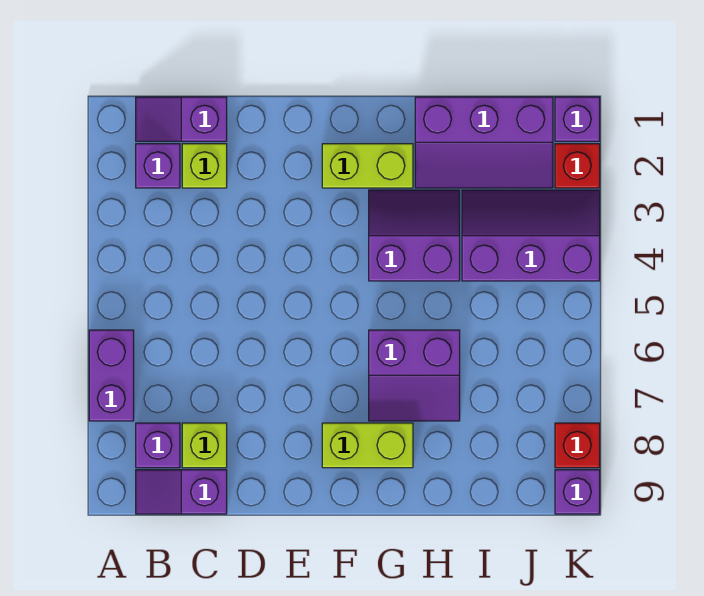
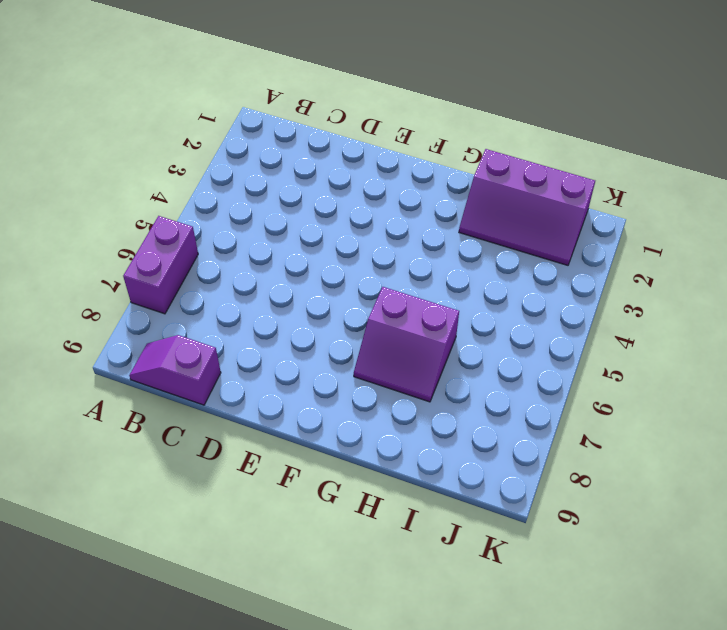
none -> purple slope B1:C1 level 1 top C
none -> purple brick B2 level 1
none -> purple brick B8 level 1

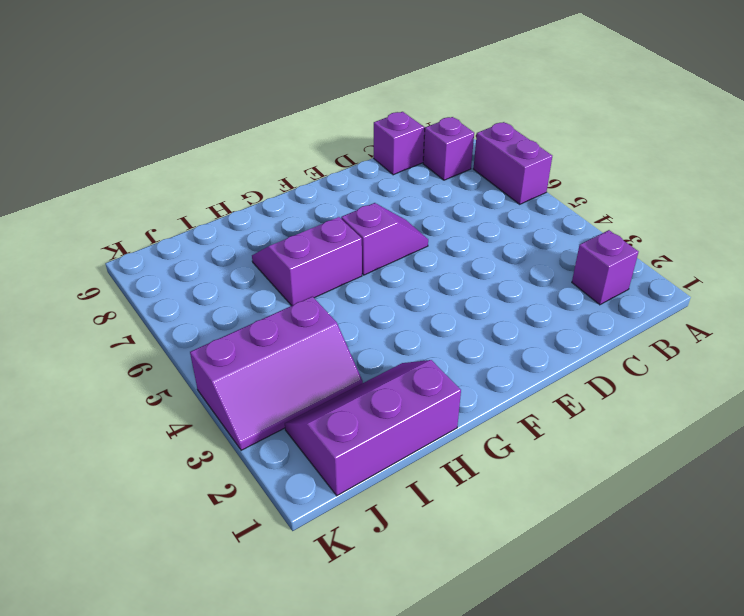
purple slope E6:F6 level 1 top F -> purple slope B1:C1 level 1 top C
none -> lime brick C2 level 1
none -> lime brick C8 level 1
none -> lime brick F2:G2 level 1

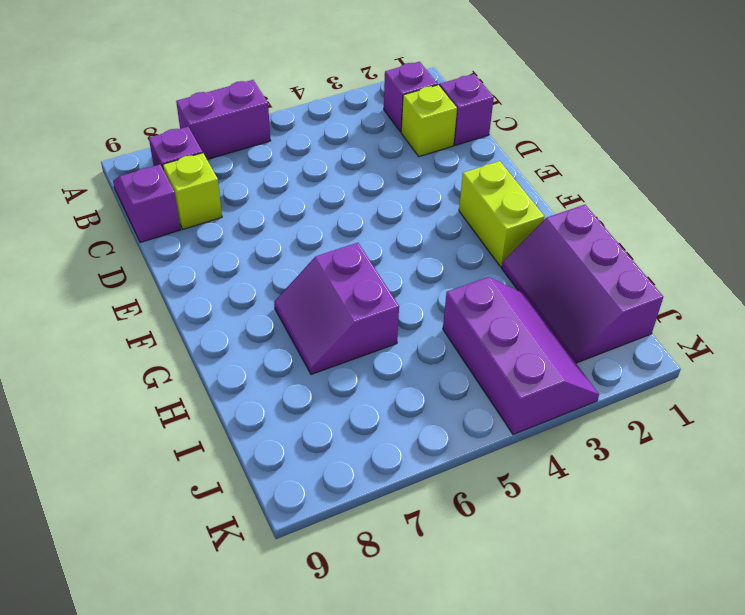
none -> lime brick F8:G8 level 1
none -> purple slope G3:H4 level 1 top 4
none -> purple brick K1 level 1

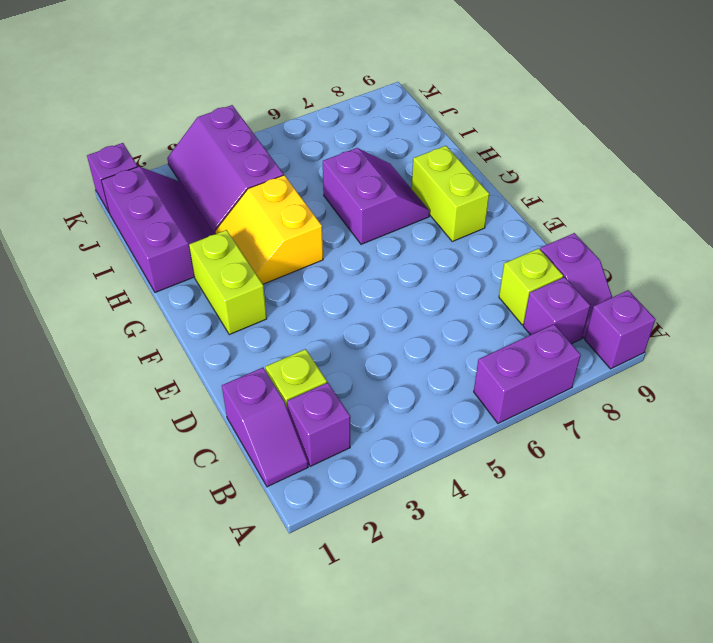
purple brick A9 level 1 -> purple brick K9 level 1
yellow slope G3:H4 level 1 top 4 -> purple slope G3:H4 level 1 top 4
none -> red brick K2 level 1
none -> red brick K8 level 1

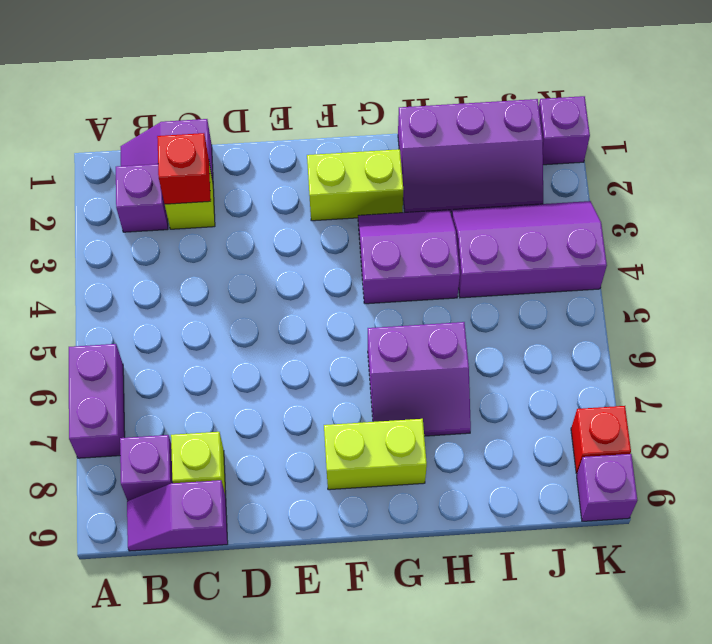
red brick C2 level 2 -> red brick K2 level 1

